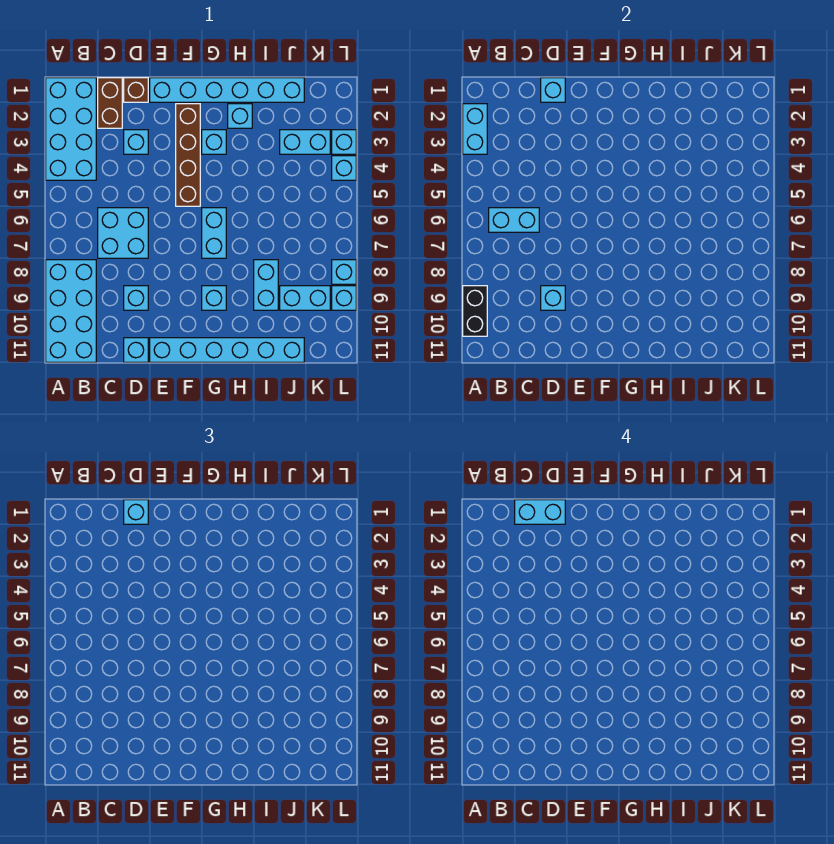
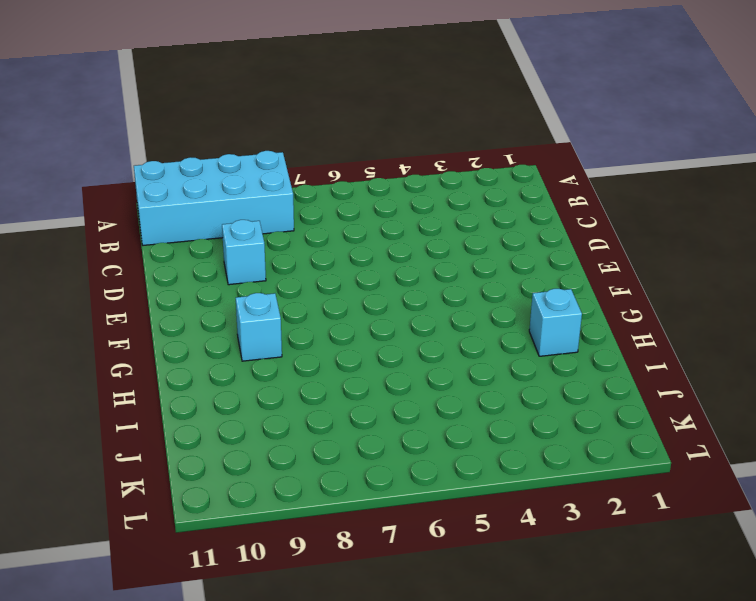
none -> cyan brick A1:B4 level 1
none -> brown brick C1:C2 level 1
none -> cyan brick C6:D7 level 1

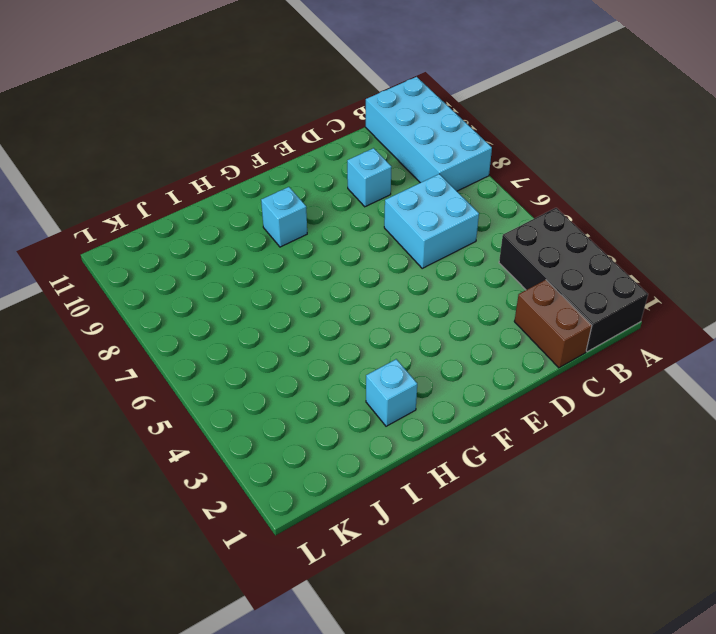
black brick A1:B4 level 1 -> cyan brick A1:B4 level 1
none -> brown brick D1 level 1
none -> cyan brick D3 level 1
none -> cyan brick D11 level 1

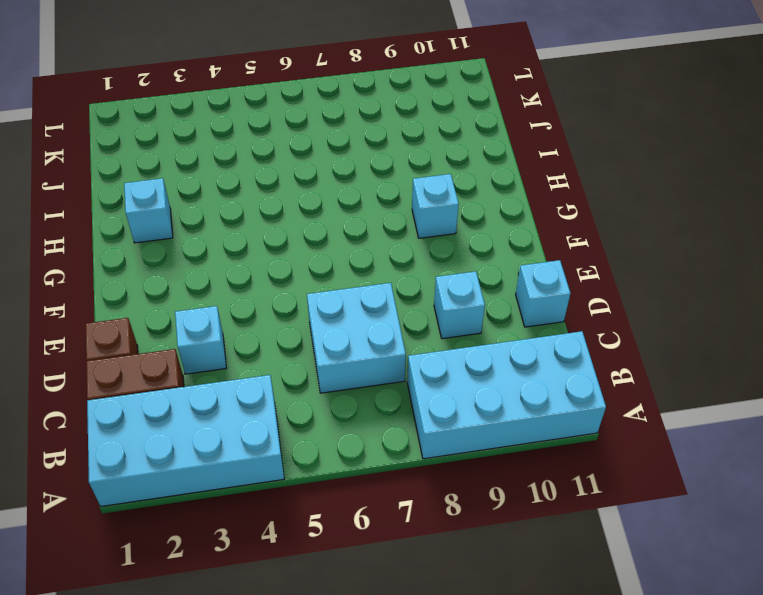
none -> cyan brick E1:J1 level 1
none -> cyan brick E11:J11 level 1
none -> brown brick F2:F5 level 1

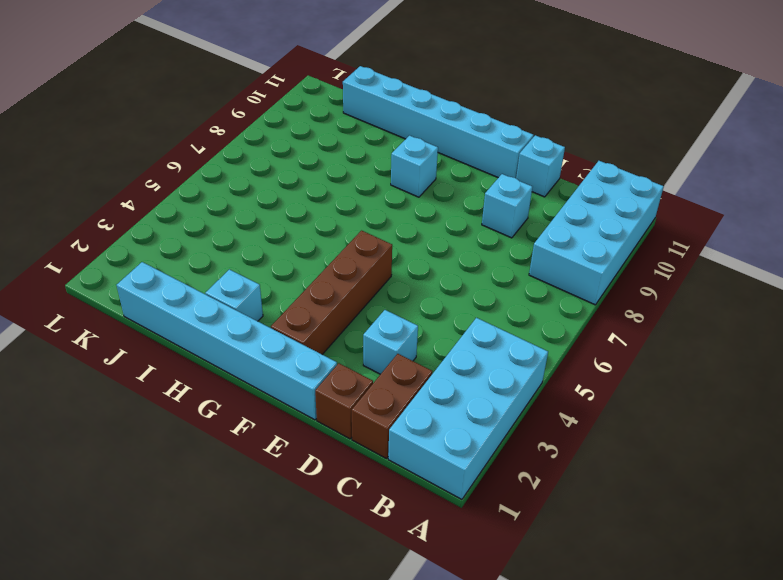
none -> cyan brick C6:D7 level 1
none -> cyan brick G3 level 1
none -> cyan brick G6:G7 level 1

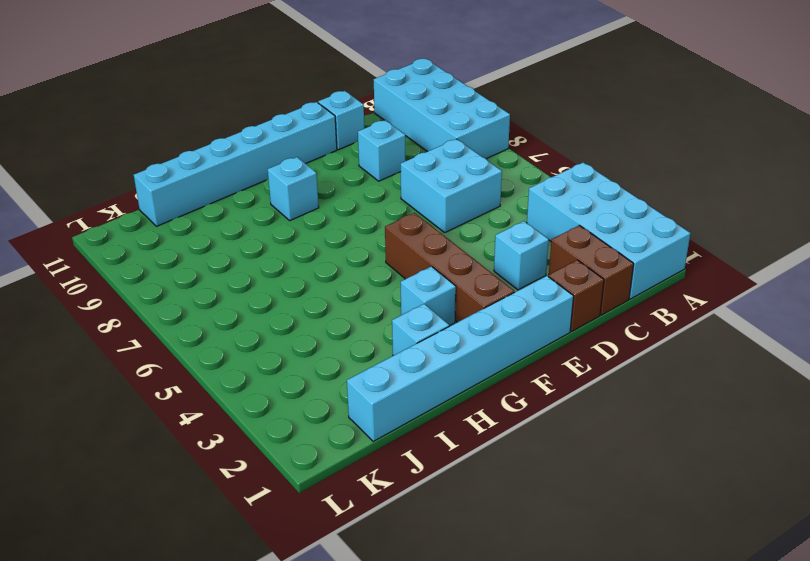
none -> cyan brick G6:G7 level 1
none -> cyan brick I8:I9 level 1
none -> cyan brick J3:K3 level 1

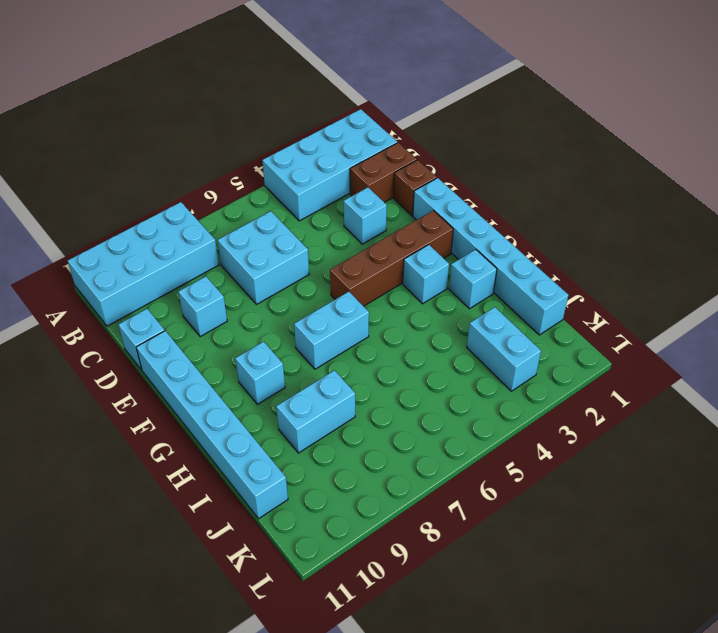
none -> cyan brick J9:K9 level 1
none -> cyan brick L3 level 1
none -> cyan brick L4 level 1

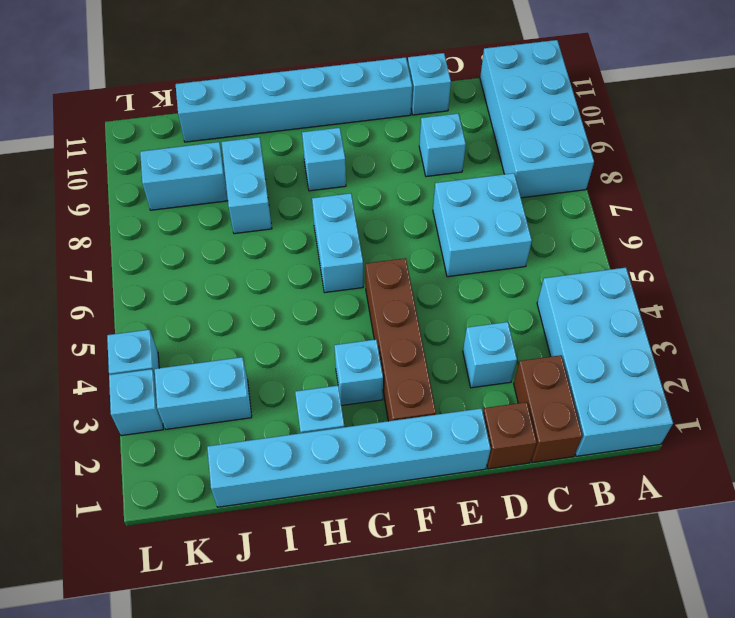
none -> cyan brick L8 level 1
none -> cyan brick L9 level 1
none -> cyan brick A2:A3 level 2

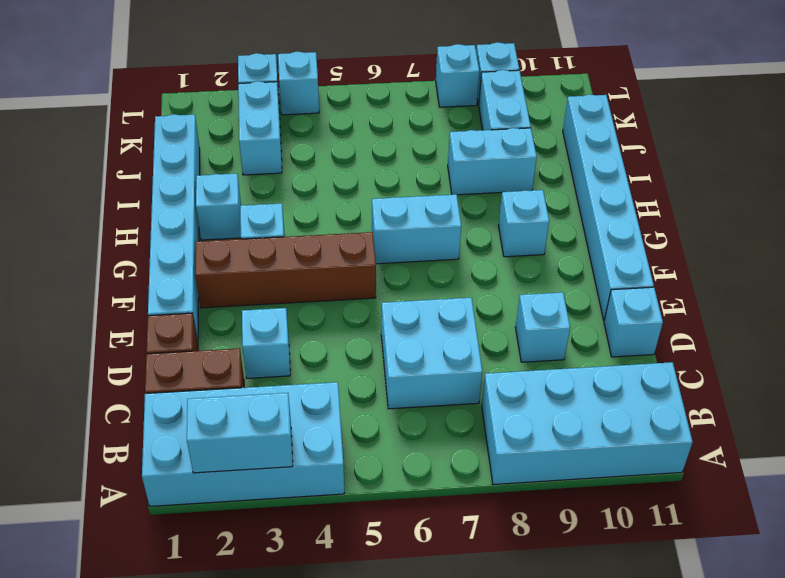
none -> black brick A9:A10 level 2
none -> cyan brick B6:C6 level 2
none -> cyan brick D1 level 2

